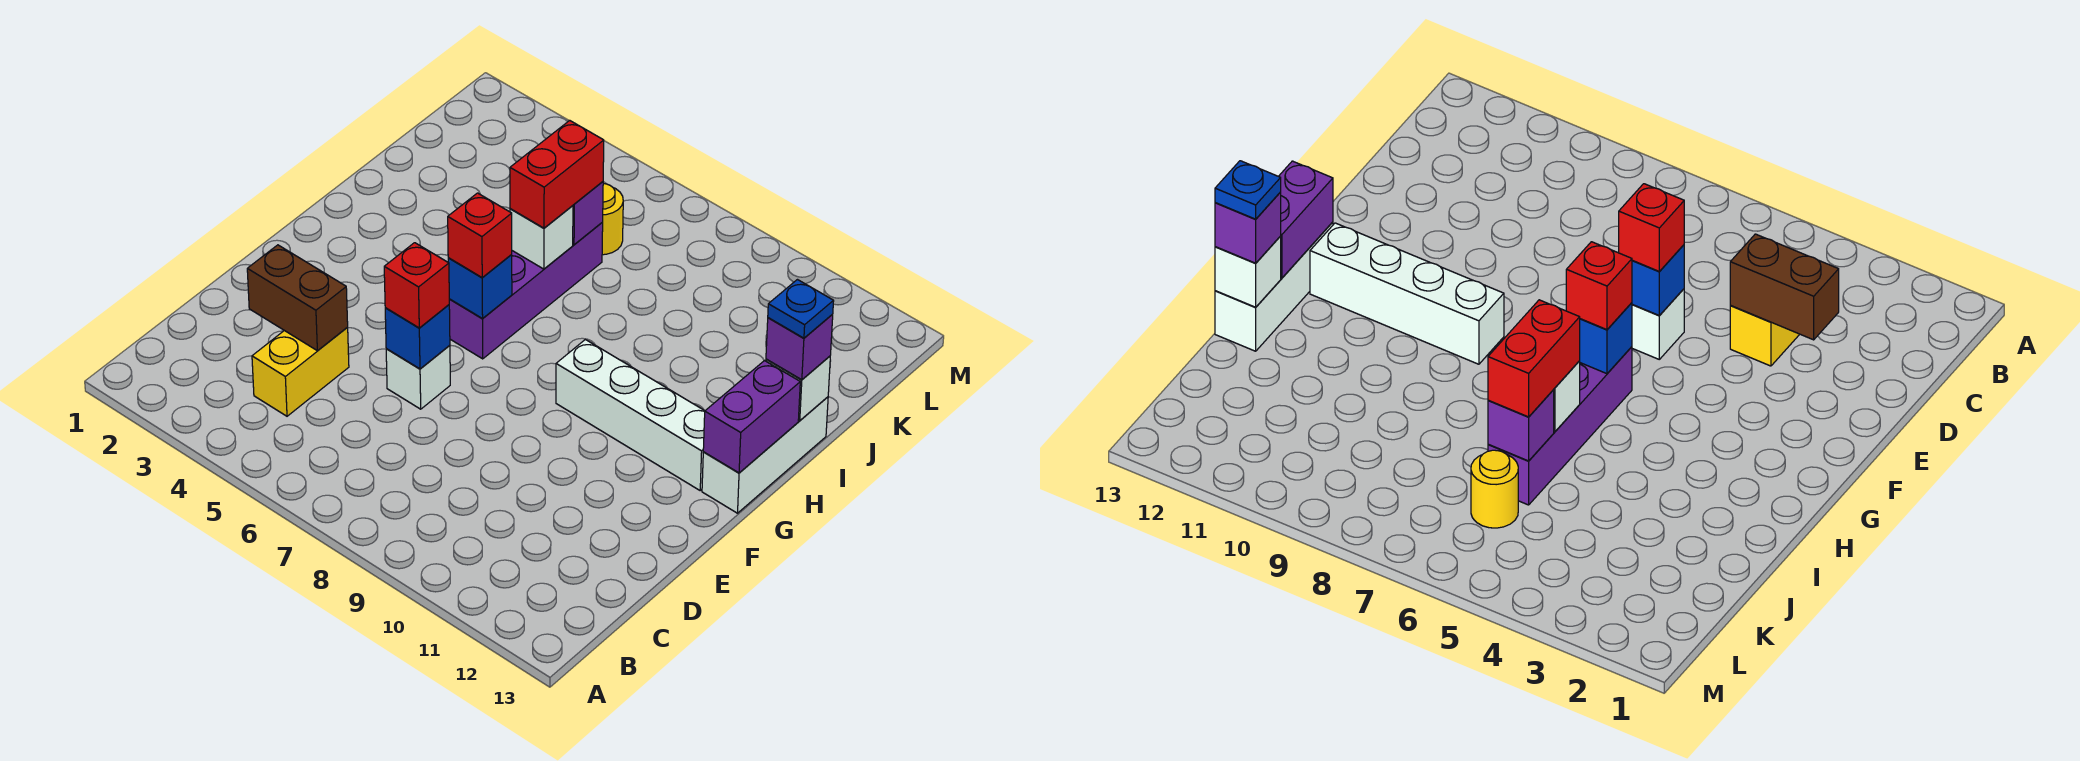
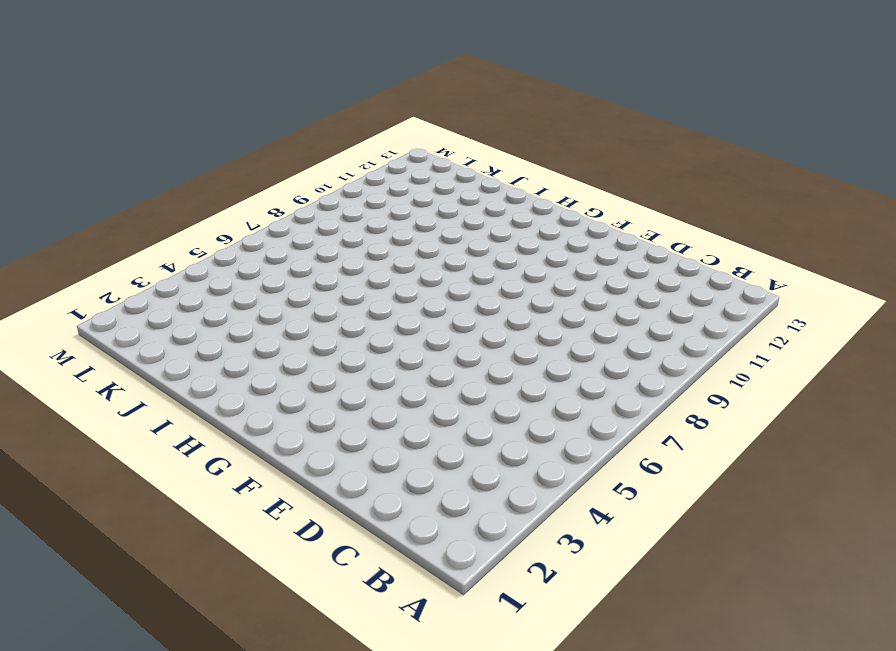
none -> yellow brick C4:D4 level 1
none -> white brick E6 level 1
none -> purple brick G6:J6 level 1

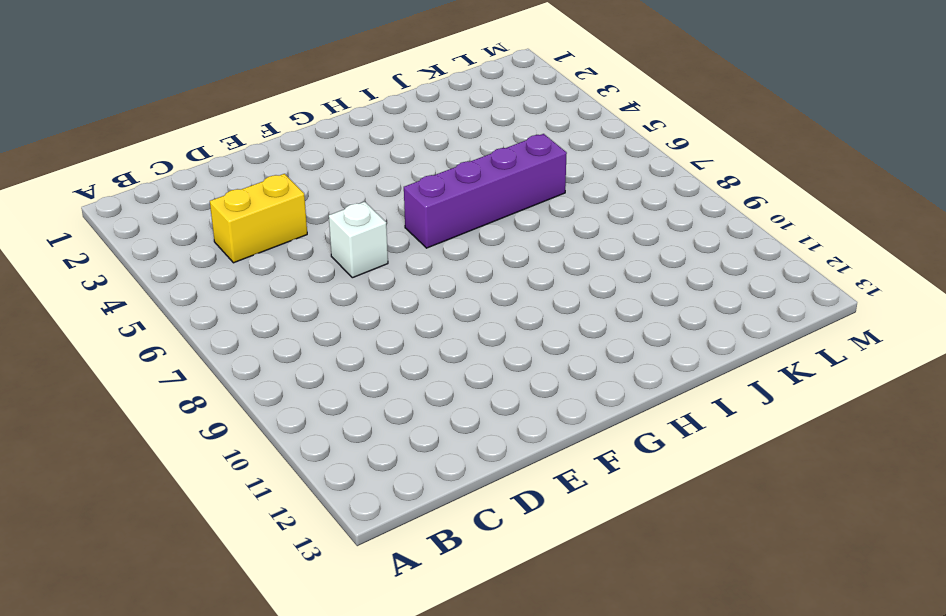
none -> white brick G9:G12 level 1
none -> white brick G13:I13 level 1
none -> yellow round brick K6 level 1

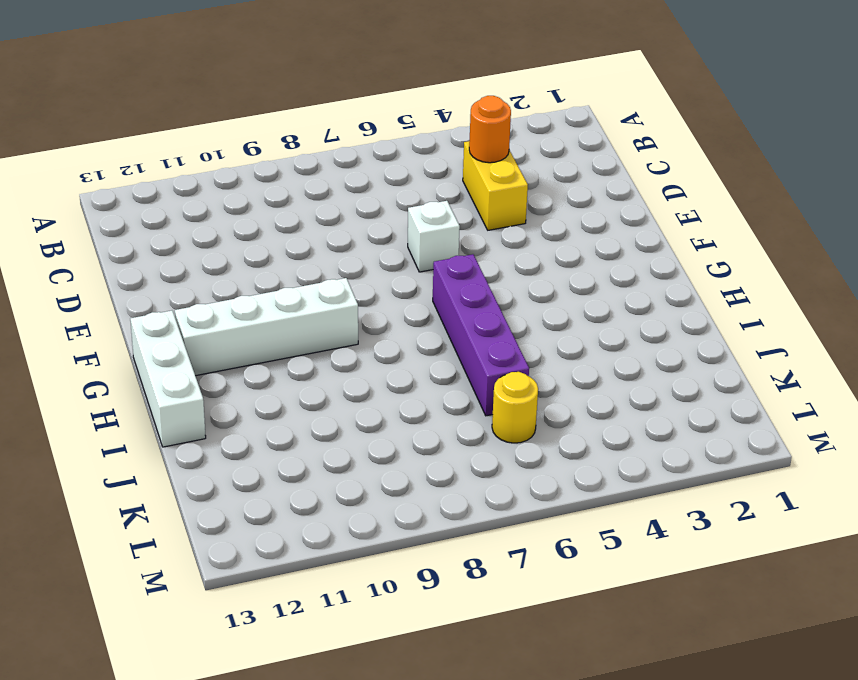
orange round brick C4 level 2 -> none
none -> brown brick D3:D4 level 2
none -> blue brick E6 level 2
none -> blue brick G6 level 2

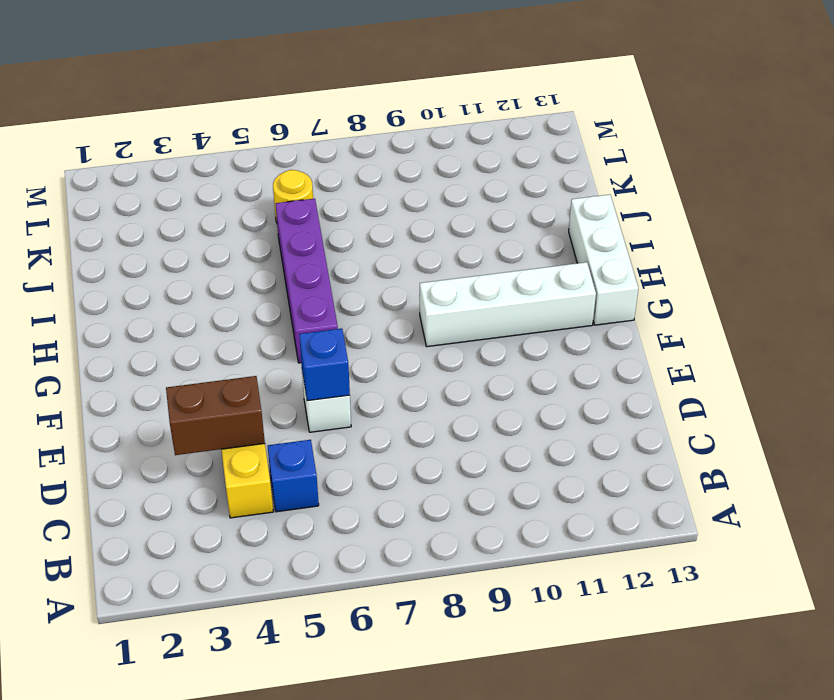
blue brick C5 level 1 -> blue brick G6 level 2
none -> purple brick G13:H13 level 2
none -> white brick I6 level 2
none -> white brick I13 level 2

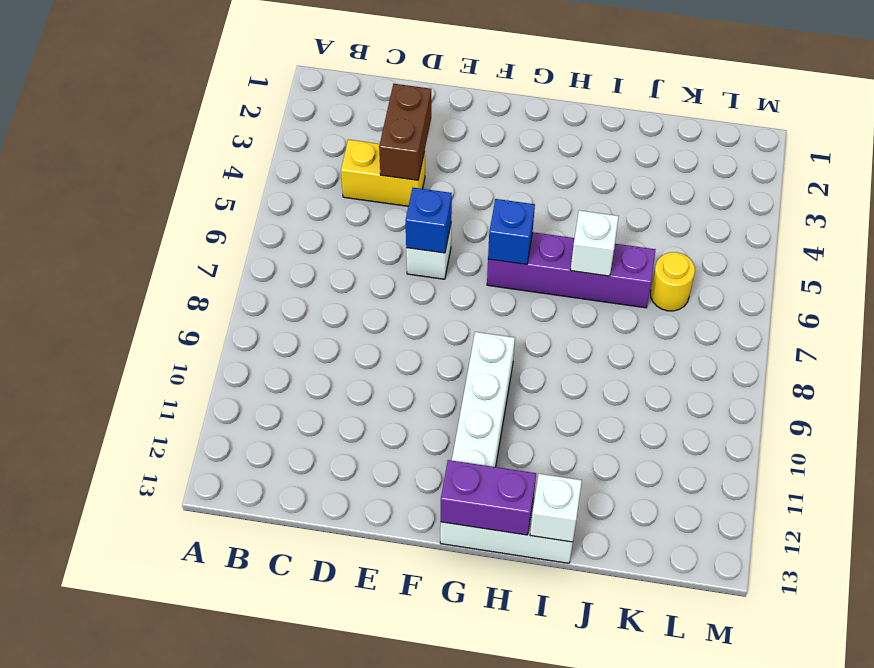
none -> purple brick J6 level 2
none -> red brick E6 level 3
none -> red brick G6 level 3

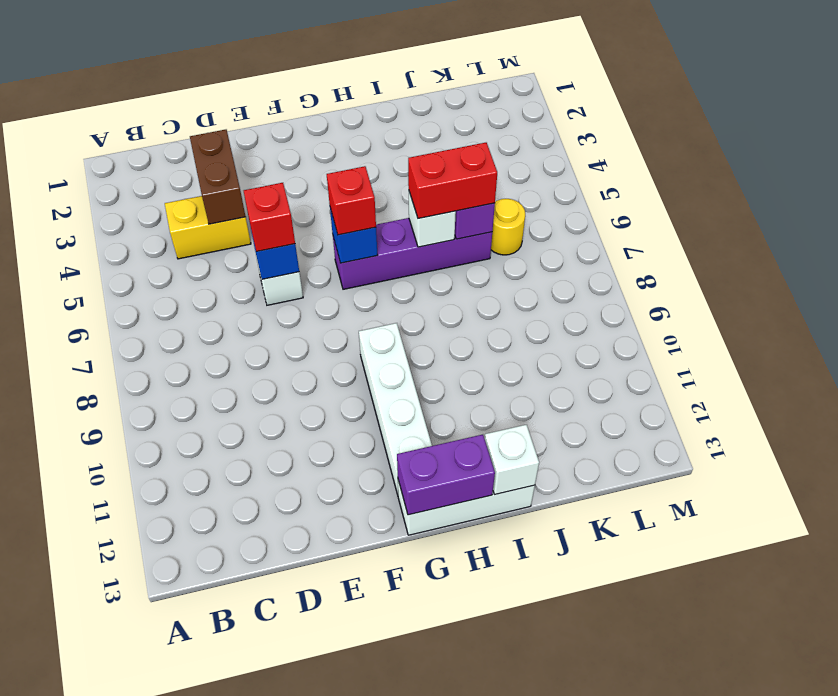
none -> purple brick I13 level 3
none -> blue plate I13 level 4

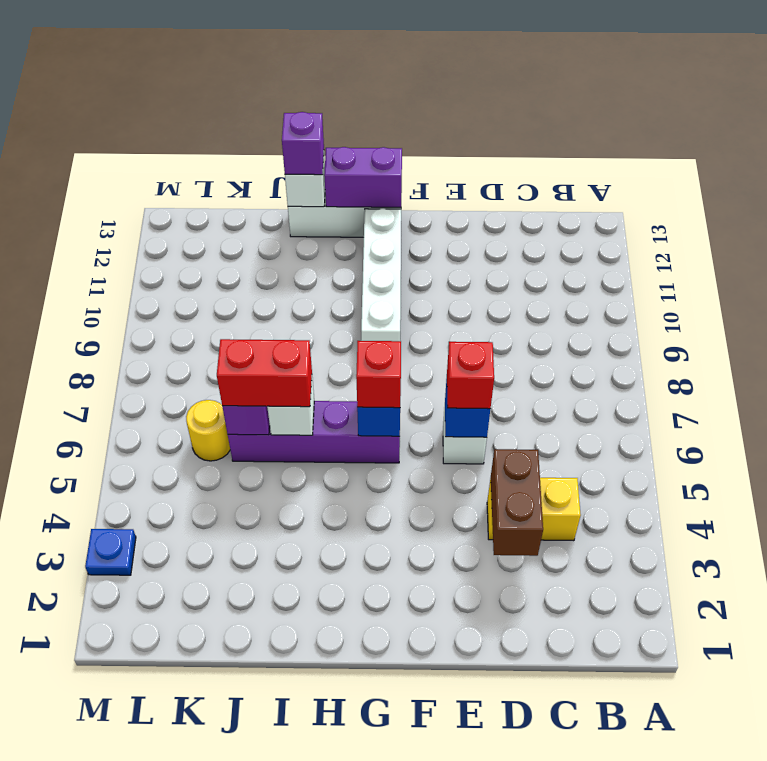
blue plate M3 level 1 -> blue plate I13 level 4

